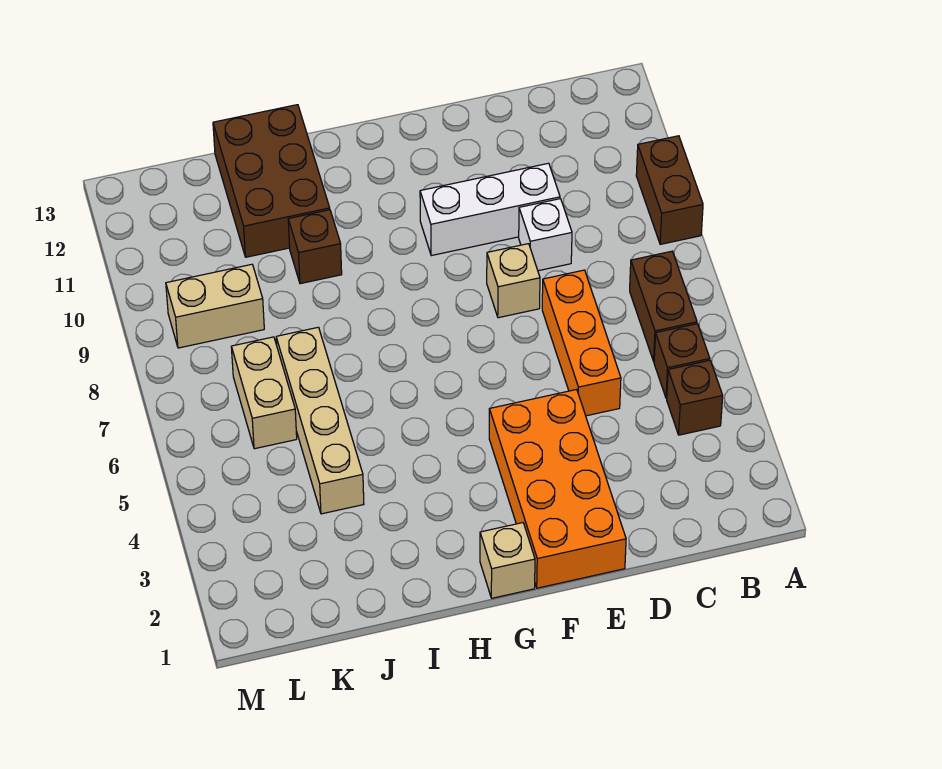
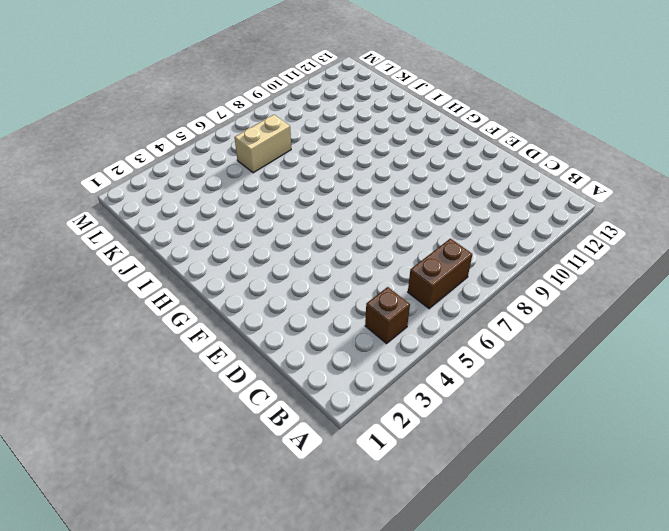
none -> brown brick A9:A10 level 1
none -> brown brick B5 level 1
none -> orange brick D5:D7 level 1

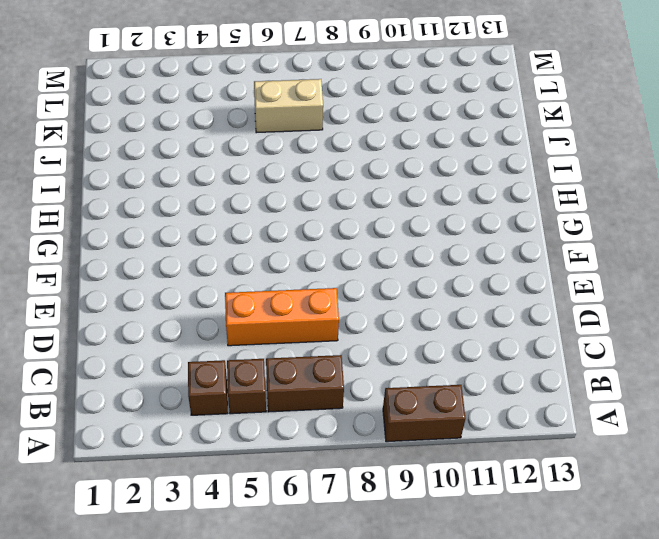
none -> white brick D9 level 1
none -> white brick D10:F10 level 1
none -> orange brick E1:F4 level 1

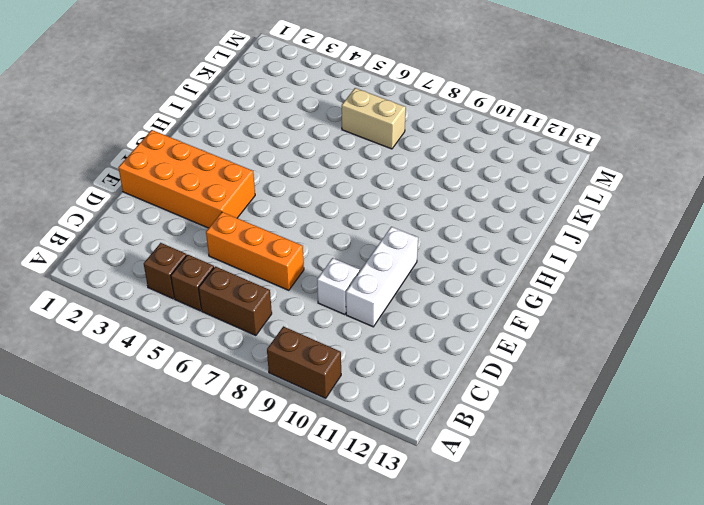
none -> tan brick E8 level 1
none -> tan brick G1 level 1
none -> brown brick I10 level 1

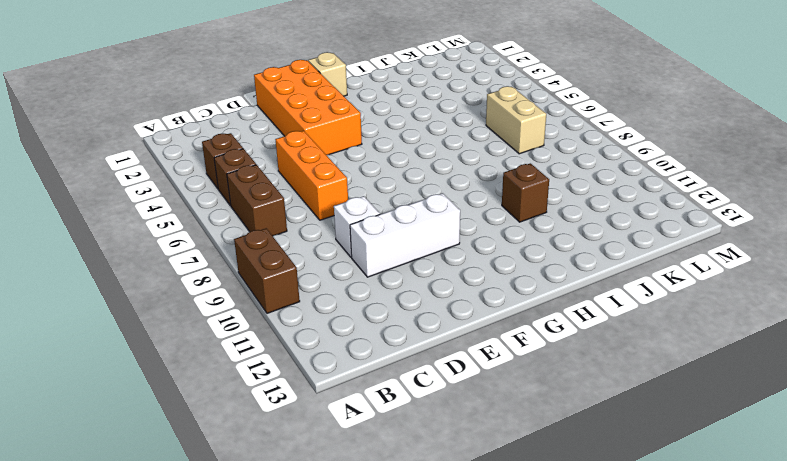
none -> tan brick E8 level 1
none -> brown brick I11:J13 level 1
none -> tan brick J4:J7 level 1

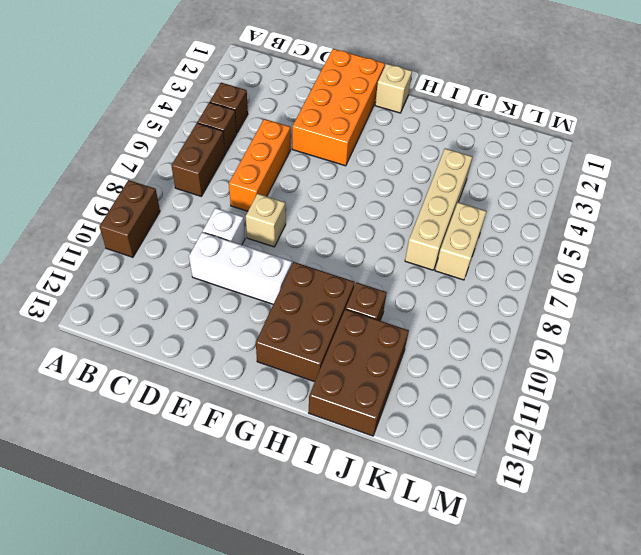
brown brick G10:H12 level 1 -> none
none -> tan brick K9:L9 level 1

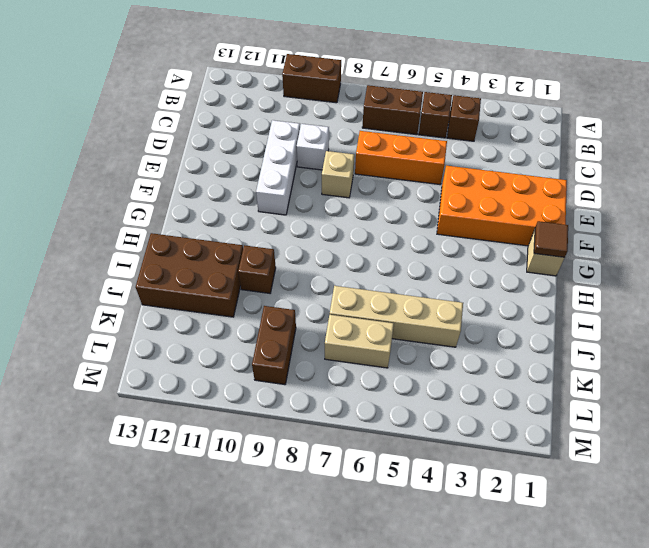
brown tile G1 level 2 -> none
brown brick K9:L9 level 1 -> tan brick K9:L9 level 1

